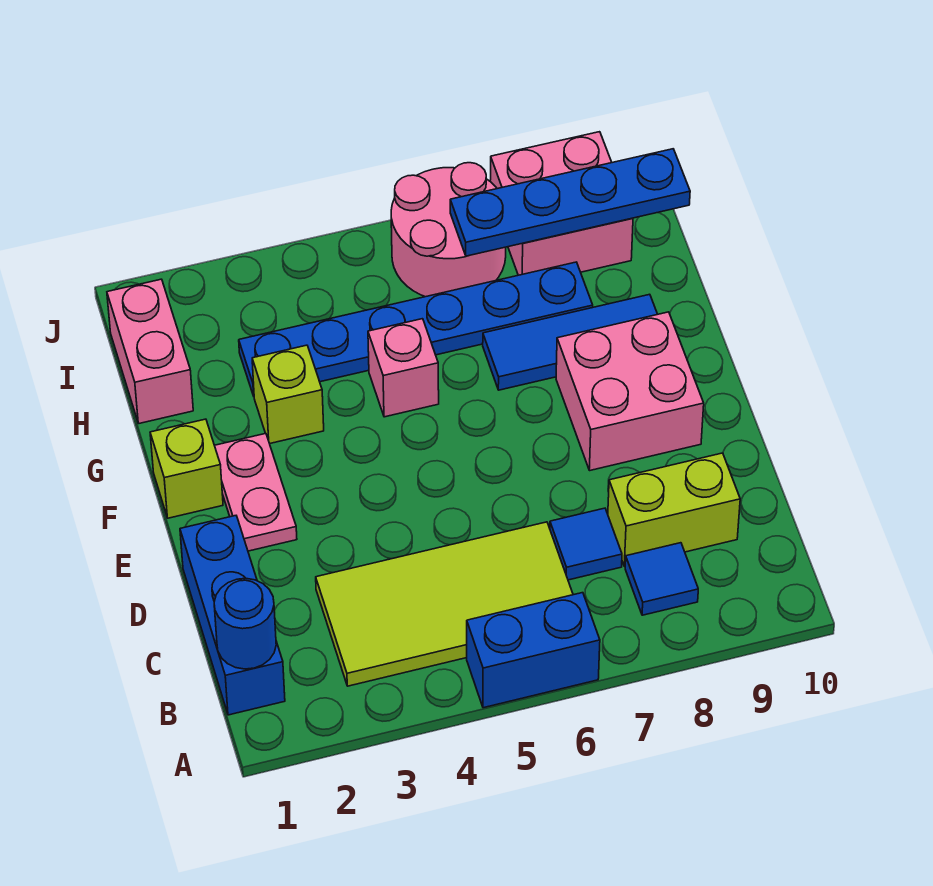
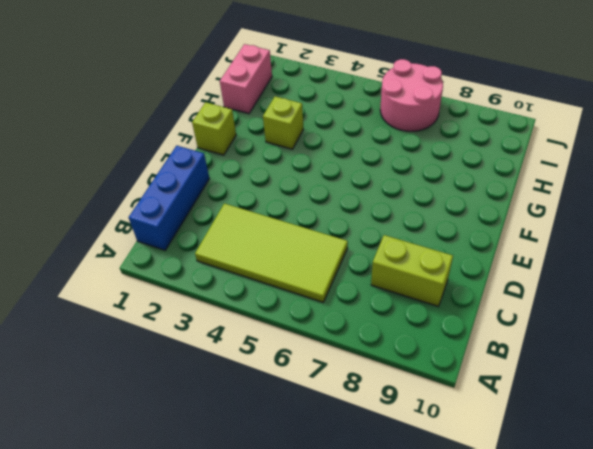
none -> blue brick A5:A6 level 1
none -> blue tile B8 level 1
none -> blue tile C7 level 1

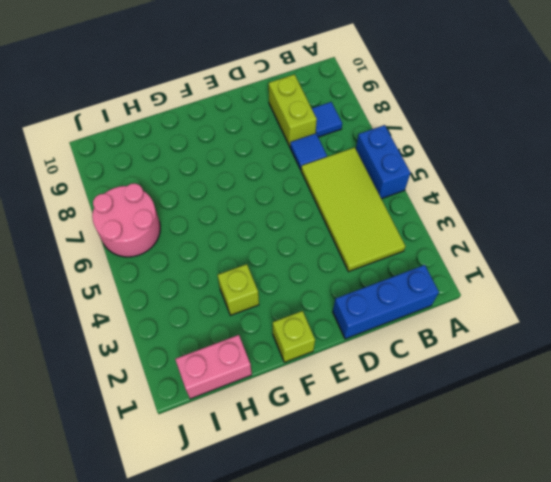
none -> pink plate E2:F2 level 1
none -> pink brick E8:F9 level 1
none -> pink brick G5 level 1

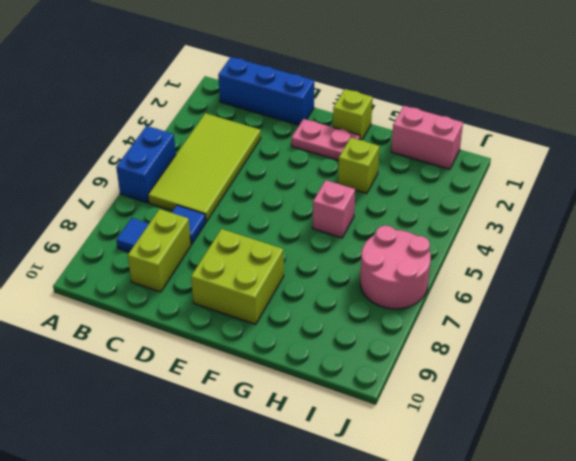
lime brick E8:F9 level 1 -> pink brick E8:F9 level 1
none -> blue tile G7:G9 level 1
none -> blue plate H3:H8 level 1
none -> pink brick I8:J9 level 1

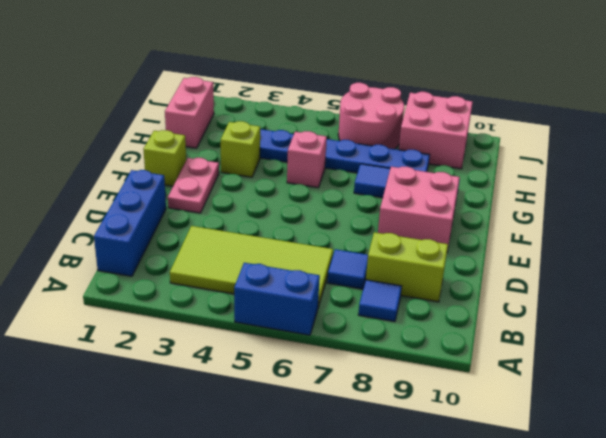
none -> blue round brick B1 level 2
none -> blue plate I7:I10 level 2

